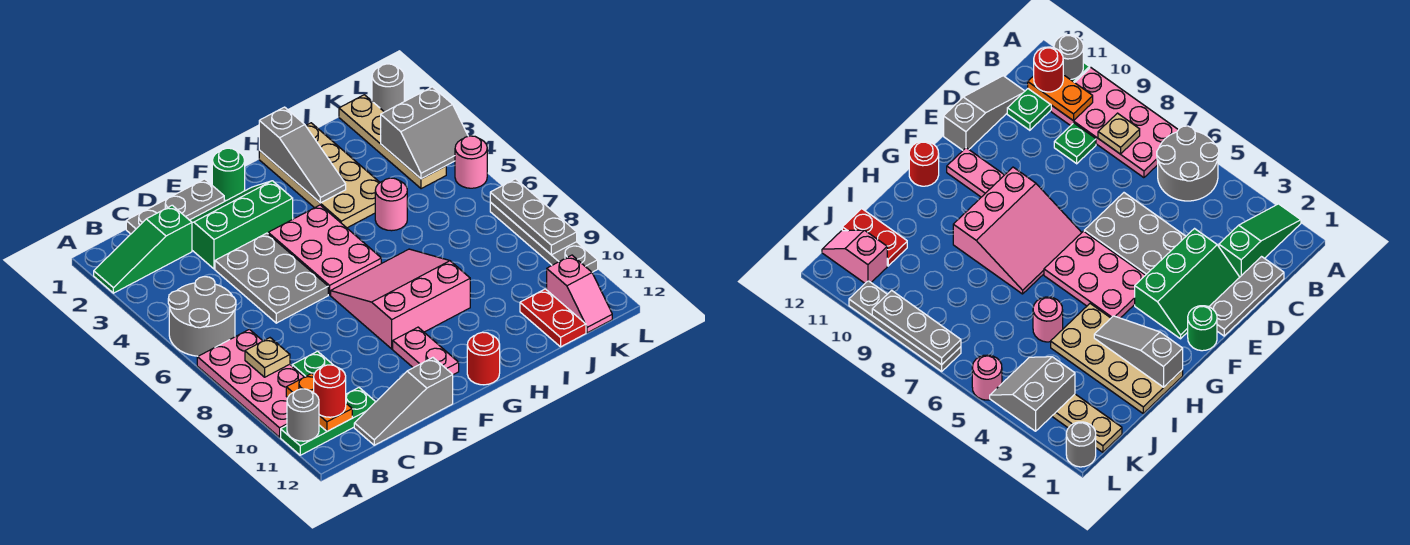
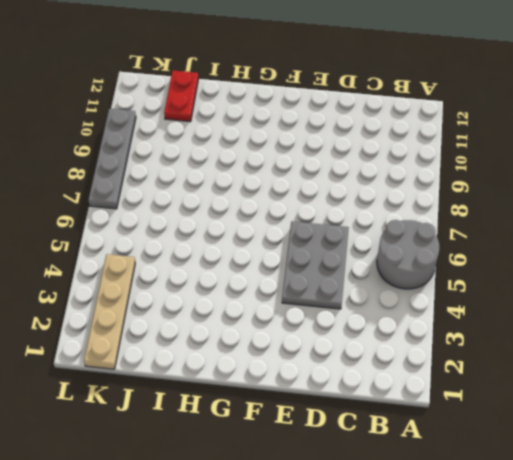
none -> green slope A2:C2 level 1 top C
none -> pink plate A7:B10 level 1
none -> green plate A11:C11 level 1

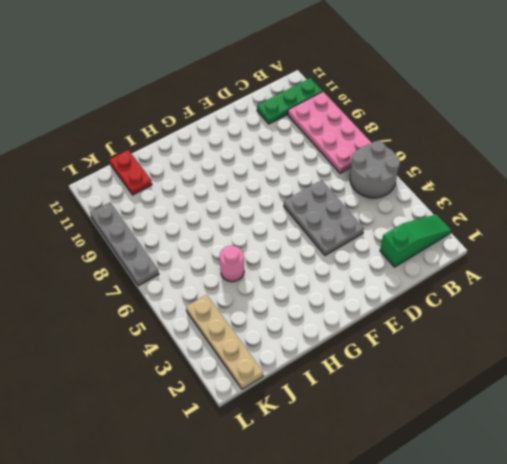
none -> grey plate C1:E1 level 1
none -> green plate C9 level 1
none -> grey slope C12:E12 level 1 top E

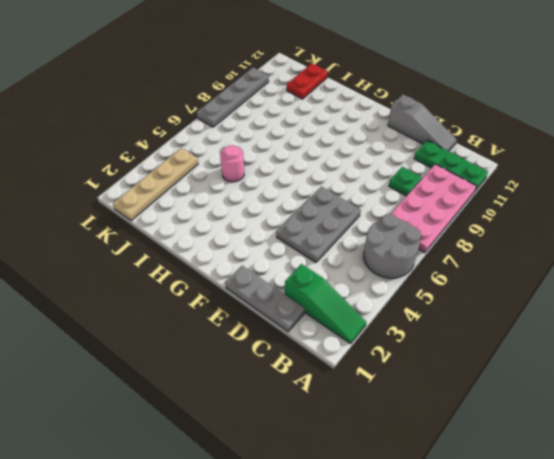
none -> green slope D2:F3 level 1 top 3
none -> green round brick F1 level 1
none -> pink plate F4:G6 level 1

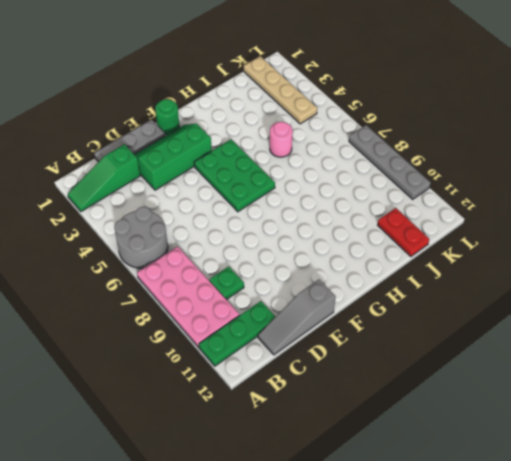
green plate F4:G6 level 1 -> pink plate F4:G6 level 1
none -> grey plate D4:E6 level 1
none -> pink slope F7:H9 level 1 top 9
none -> pink plate F10:F11 level 1

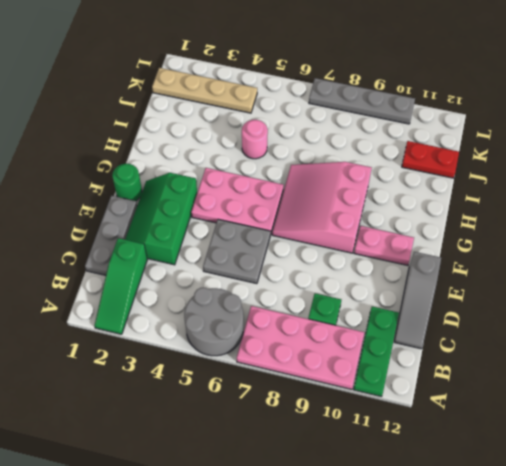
grey plate D5:E6 level 1 -> grey plate D4:E6 level 1
none -> red round brick G12 level 1
none -> tan plate H1:I4 level 1
none -> pink slope K11:K12 level 1 top 11

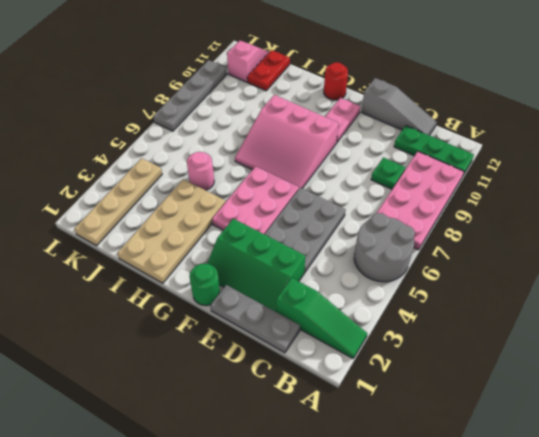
none -> grey round brick L1 level 1
none -> pink round brick L5 level 1
none -> grey round brick A11 level 2

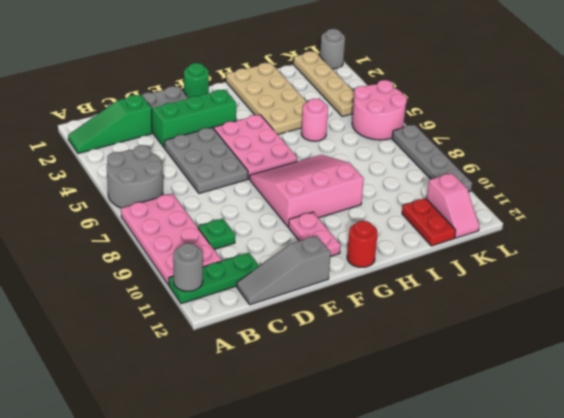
pink round brick K5:L6 level 1 -> pink round brick L5 level 1
none -> tan plate B8 level 2
none -> orange plate B10:B11 level 2
none -> grey slope H1:H3 level 2 top 1

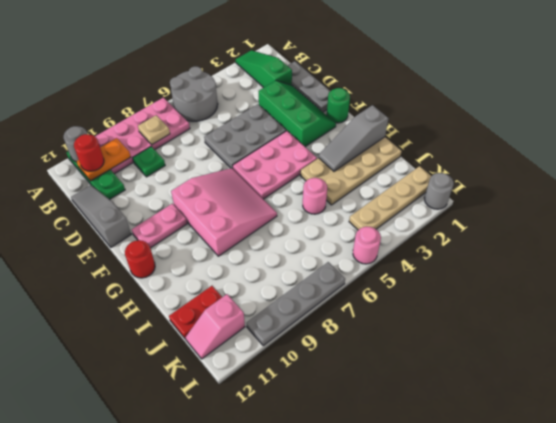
none -> grey slope K3:L4 level 2 top 3
none -> grey plate L7:L9 level 2

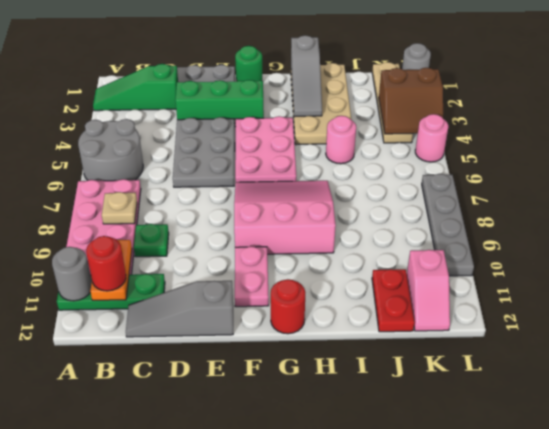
brown slope K3:L4 level 2 top 3 -> grey slope K3:L4 level 2 top 3
none -> grey plate L7:L9 level 2

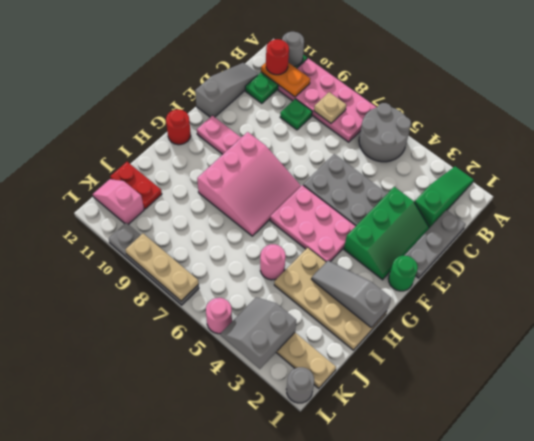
tan plate L7:L9 level 2 -> grey plate L7:L9 level 2

